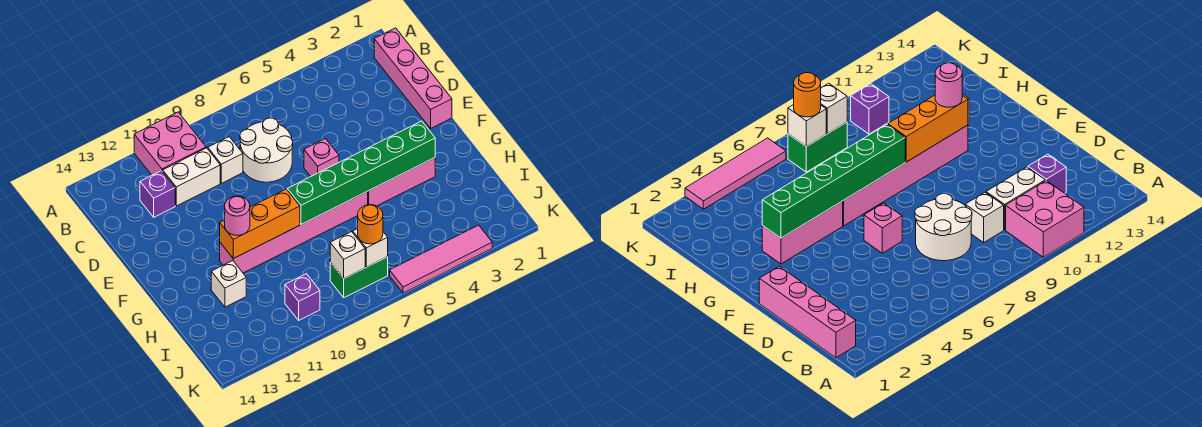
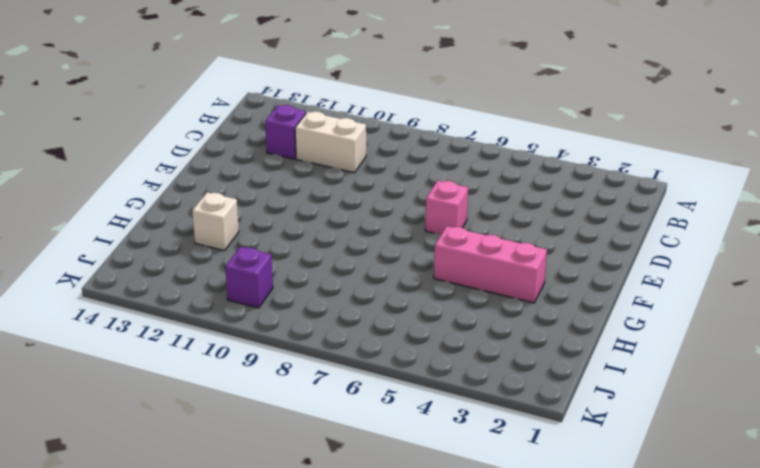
none -> pink brick A10:B11 level 1
none -> pink brick B1:E1 level 1
none -> white round brick C7:D8 level 1

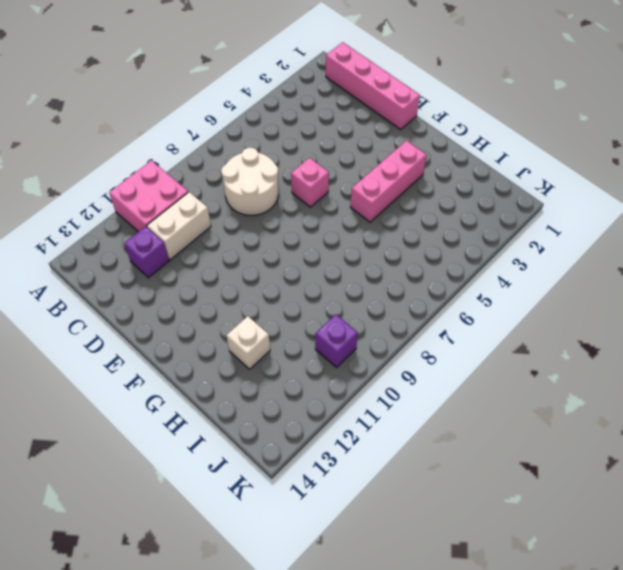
none -> white brick C9 level 1
none -> pink brick G6:G11 level 1
none -> green brick J7:J8 level 1

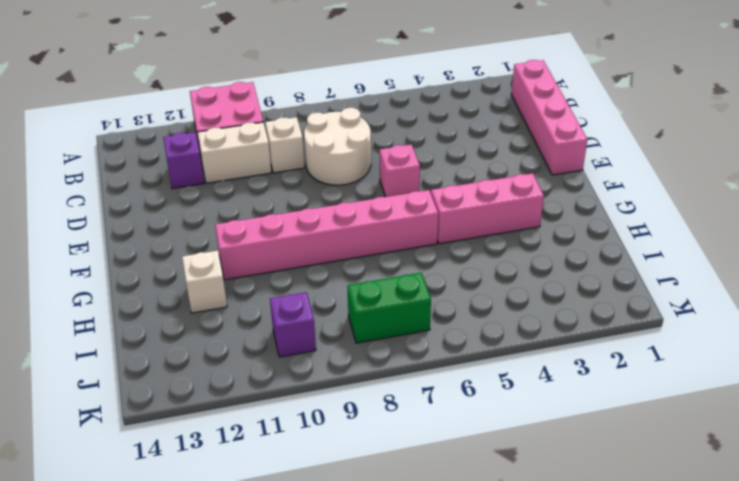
none -> pink tile K3:K6 level 1
none -> green brick G3:G8 level 2
none -> orange brick G9:G11 level 2

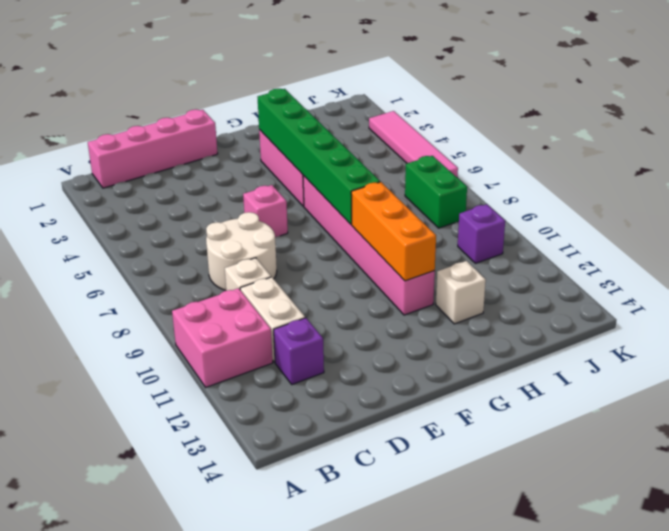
none -> white brick J7 level 2
none -> white brick J8 level 2
none -> pink round brick G11 level 3

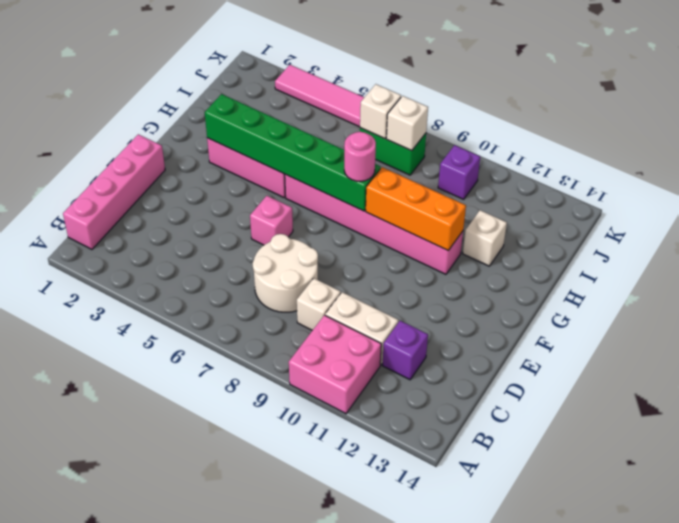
pink round brick G8 level 3 -> pink round brick G11 level 3
none -> orange round brick J7 level 3

